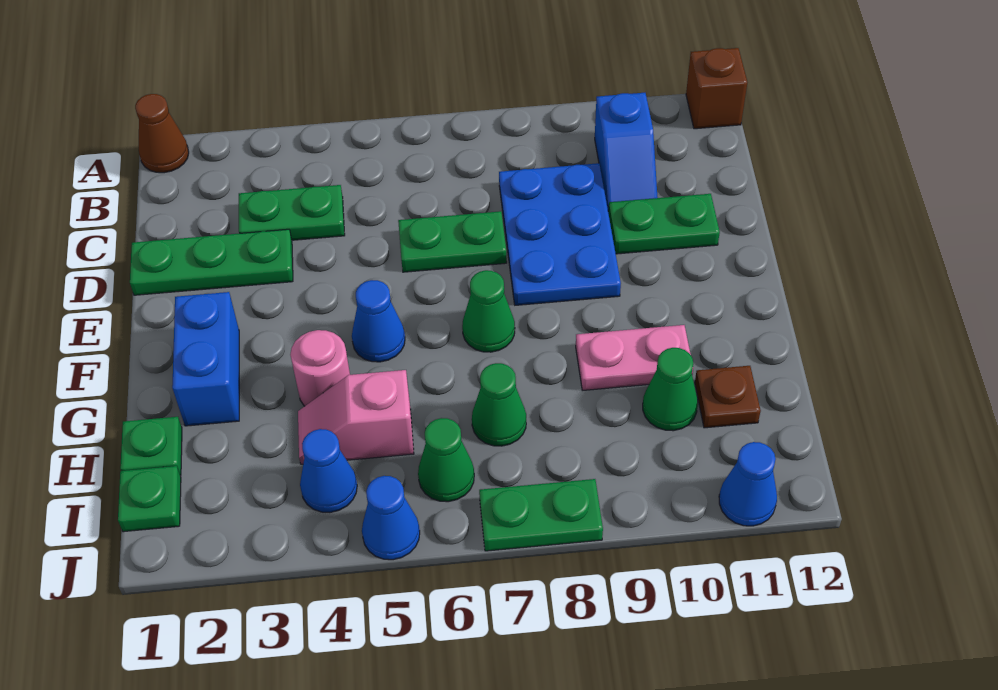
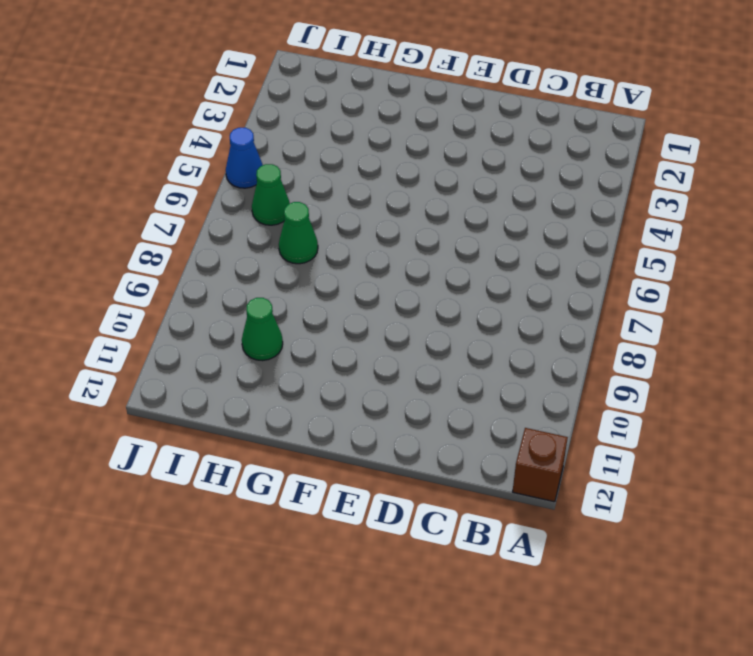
none -> brown cone A1 level 1
none -> blue slope B10:C10 level 1 top B
none -> green plate C3:C4 level 1

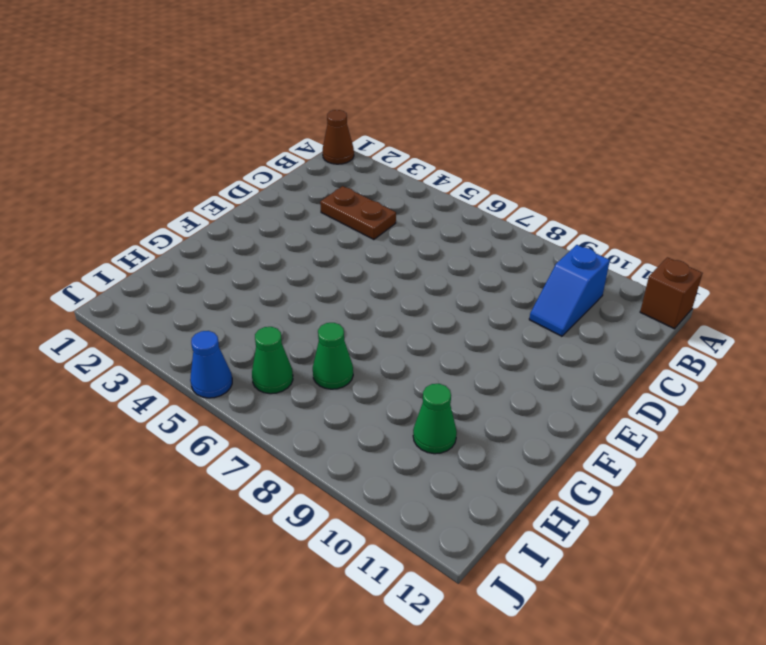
brown plate C3:C4 level 1 -> green plate C3:C4 level 1
none -> blue plate C8:E9 level 1
none -> green plate D1:D3 level 1
none -> green plate D6:D7 level 1

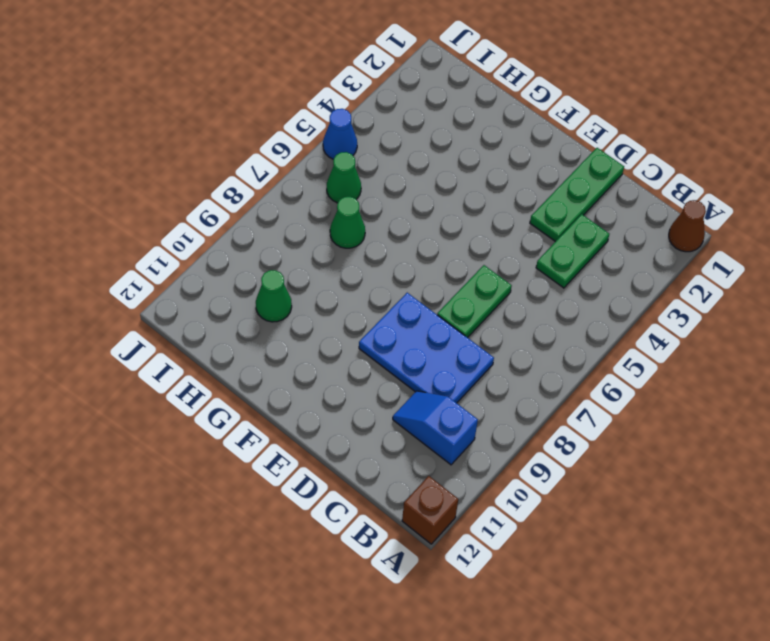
none -> green plate D10:D11 level 1
none -> blue brick F2:G2 level 1
none -> blue cone F5 level 1

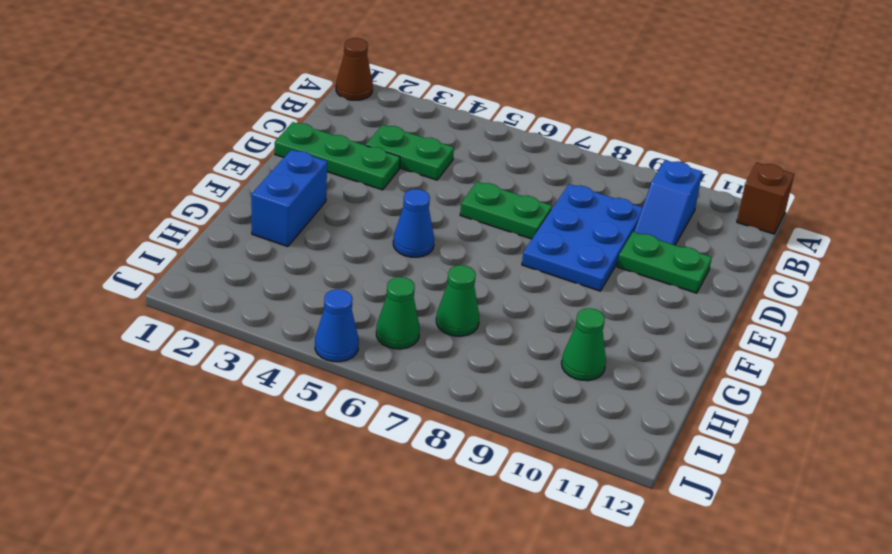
none -> green cone F7 level 1
none -> pink round brick G4 level 1
none -> pink plate G9:G10 level 1

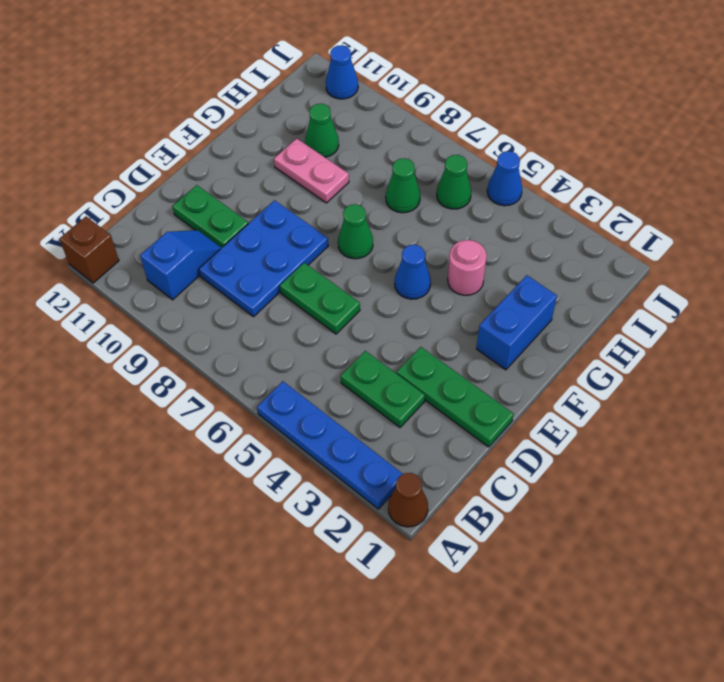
blue plate A2:A5 level 1 -> none
none -> green plate H1 level 1
none -> pink slope H4:H5 level 1 top 5
none -> brown plate H11 level 1

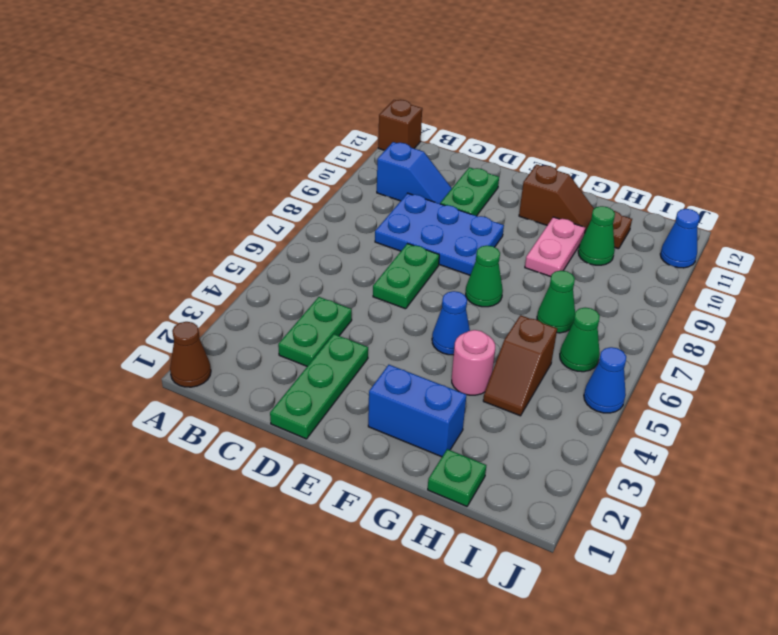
brown slope F11:G11 level 1 top F -> none
brown slope H4:H5 level 1 top 5 -> pink slope H4:H5 level 1 top 5
none -> green plate I1 level 1
none -> blue cone I4 level 1
none -> green plate J7:J8 level 1

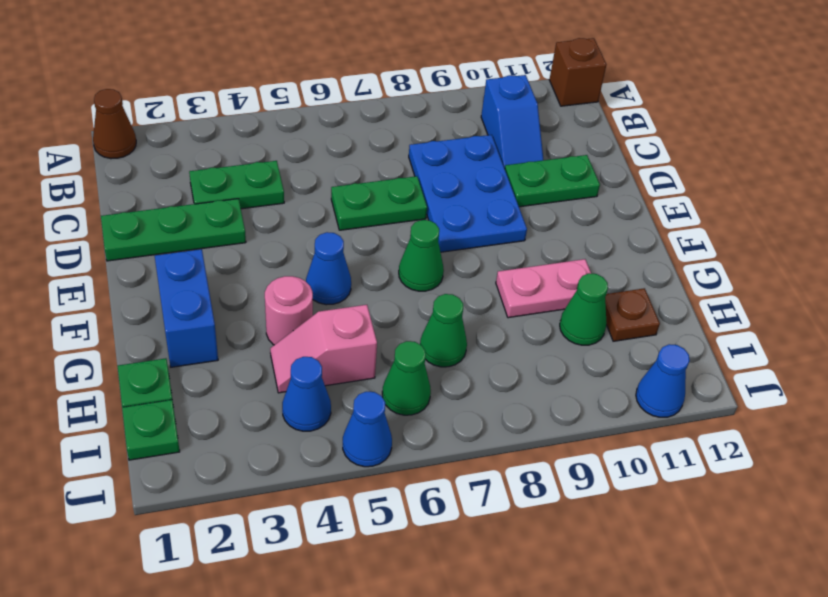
none -> green plate J7:J8 level 1

